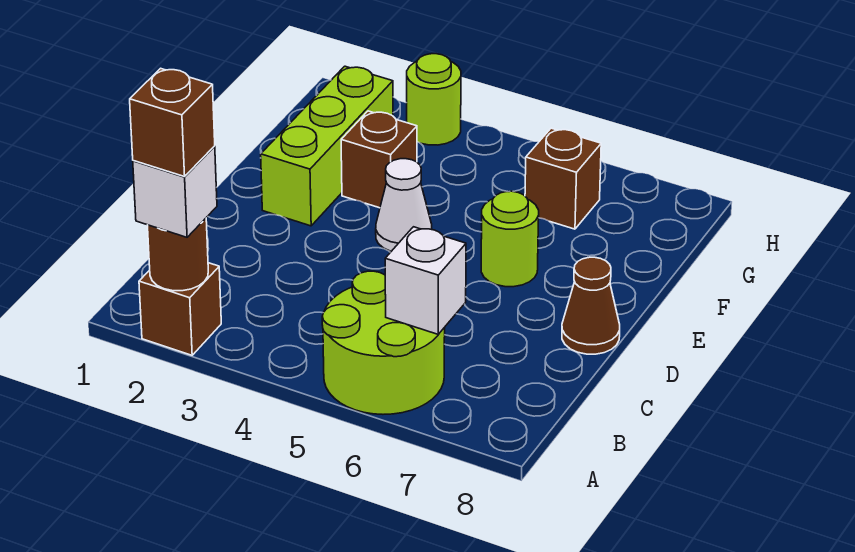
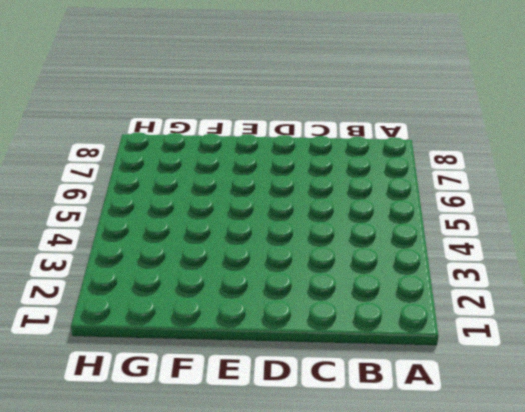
none -> brown brick A2 level 1
none -> lime round brick A5:B6 level 1
none -> brown cone D8 level 1

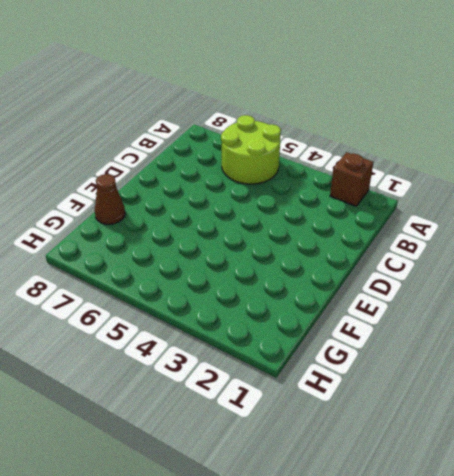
brown cone F8 level 1 -> brown cone D8 level 1
none -> lime brick E2:G2 level 1
none -> white cone E4 level 1
none -> lime round brick E6 level 1

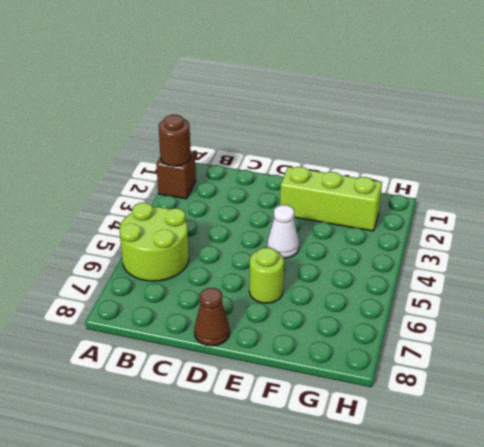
none -> brown brick F3 level 1
none -> brown brick G6 level 1
none -> lime round brick H3 level 1

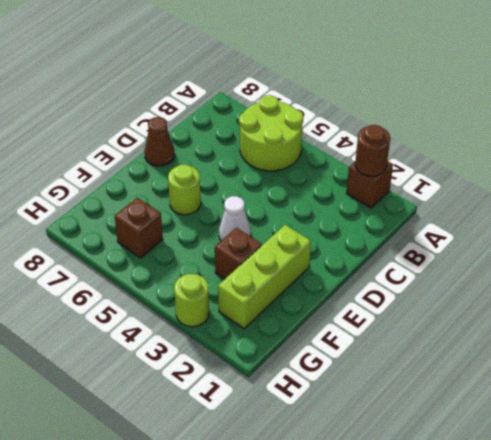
none -> white brick B6 level 2
none -> white brick A2 level 3
none -> brown brick A2 level 4

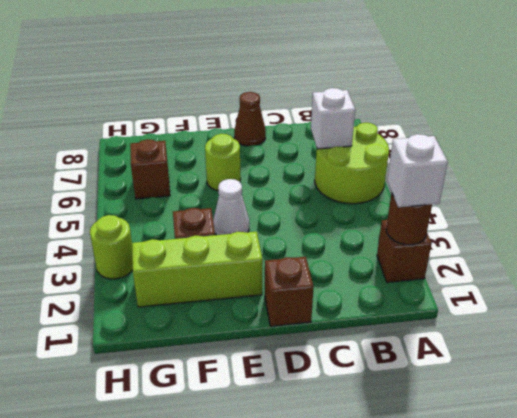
brown brick D1 level 1 -> brown brick A2 level 4

